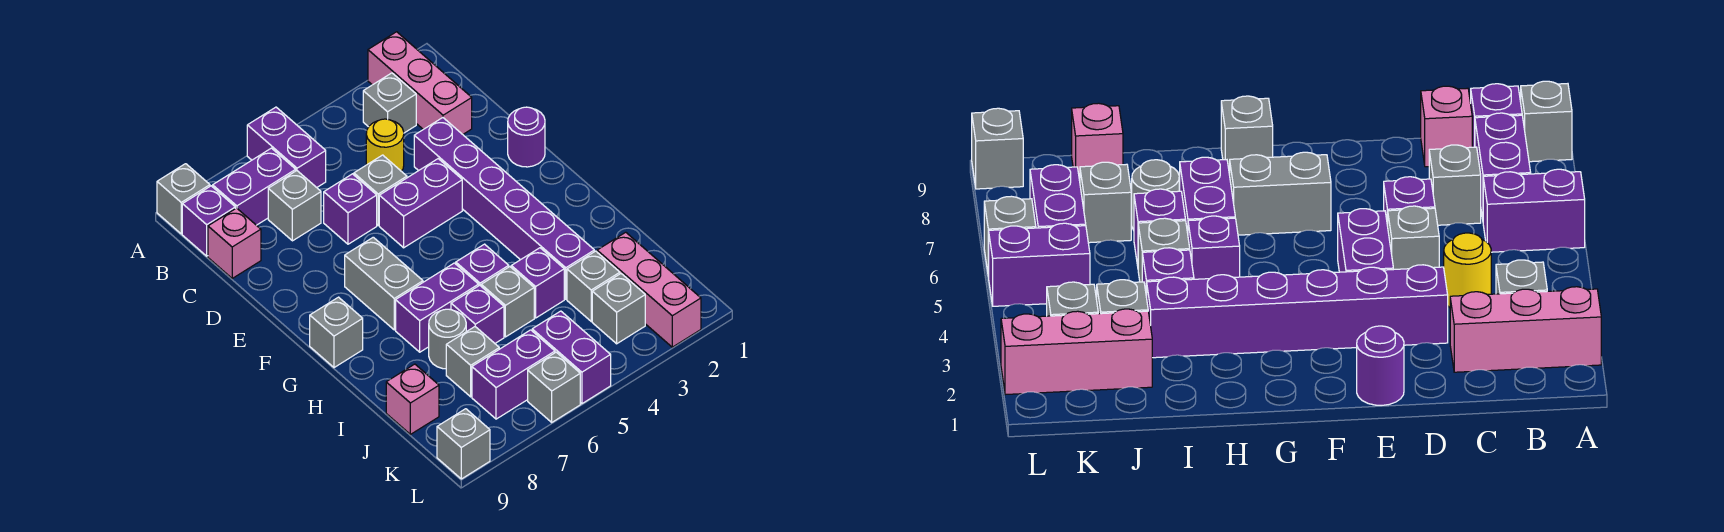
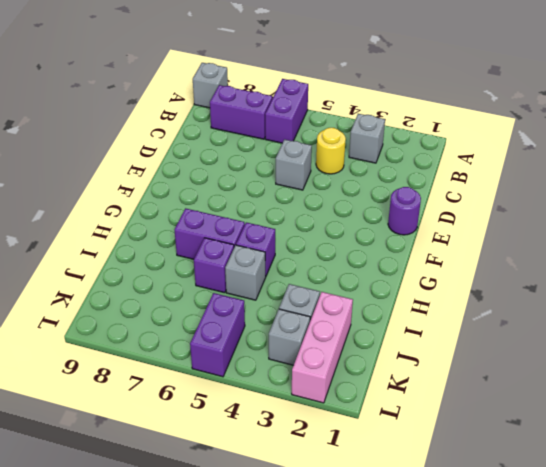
none -> pink brick A2:C2 level 1
none -> purple brick B9 level 1
none -> grey brick C7 level 1
none -> pink brick C9 level 1

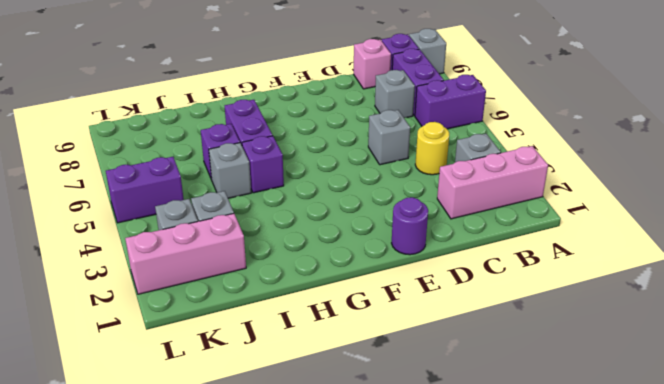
none -> purple brick D3:I3 level 1
none -> purple brick D6 level 1
none -> purple brick E4:E5 level 1
none -> grey brick F7:G7 level 1

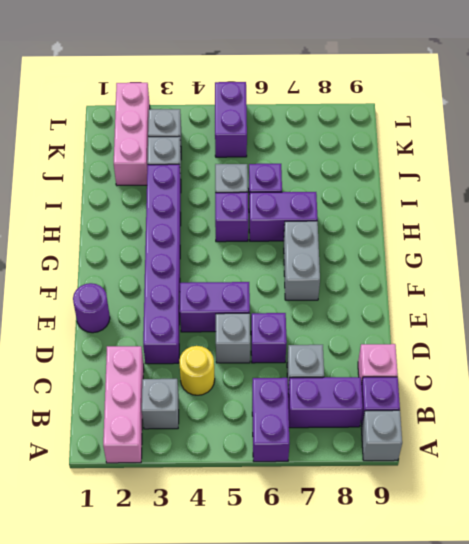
none -> grey brick G9 level 1
none -> purple brick I4 level 1
none -> grey round brick I7 level 1
none -> grey brick J7 level 1

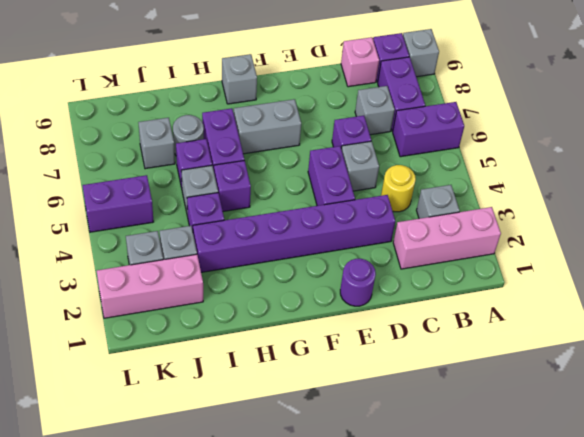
none -> pink brick J9 level 1
none -> purple brick K6:K7 level 1
none -> grey brick L6 level 1
none -> grey brick L9 level 1

